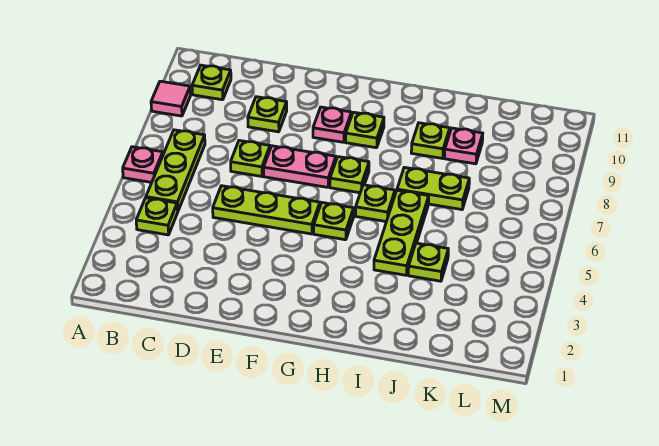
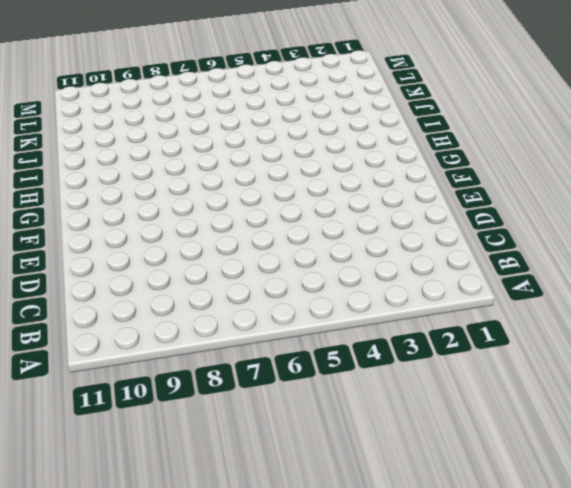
none -> pink plate A6 level 1
none -> pink tile A9 level 1
none -> lime plate B4 level 1

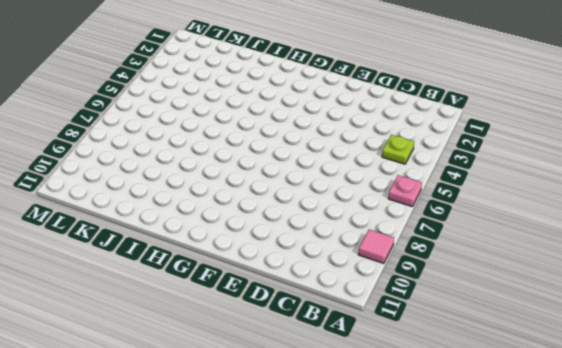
none -> lime plate B5:B7 level 1
none -> lime plate B10 level 1
none -> lime plate D5:F5 level 1

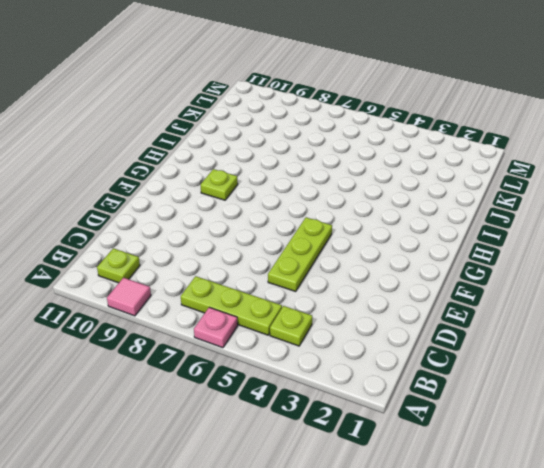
none -> lime plate D7 level 1
none -> lime plate D9 level 1
none -> pink plate E7:F7 level 1

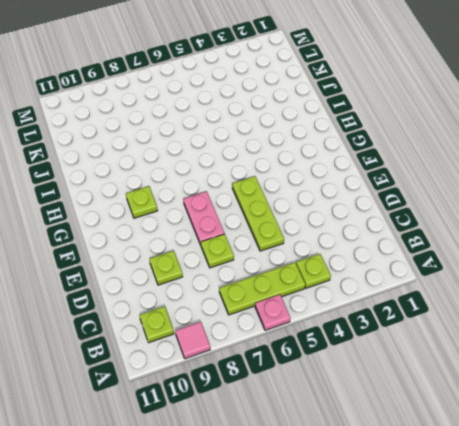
none -> pink plate F9 level 1
none -> lime plate G5 level 1
none -> lime plate G7 level 1

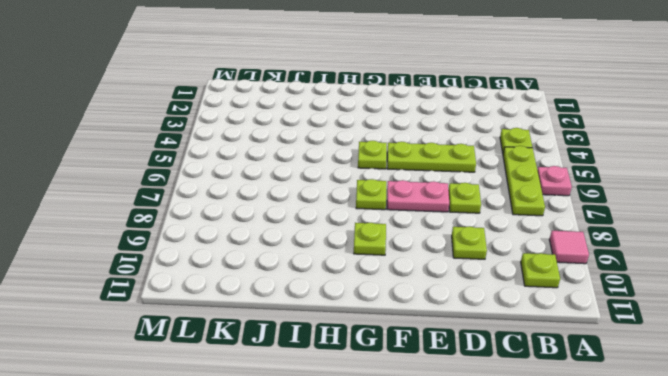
none -> pink plate F9 level 1
none -> lime plate H6 level 1
none -> lime plate I4:I6 level 1

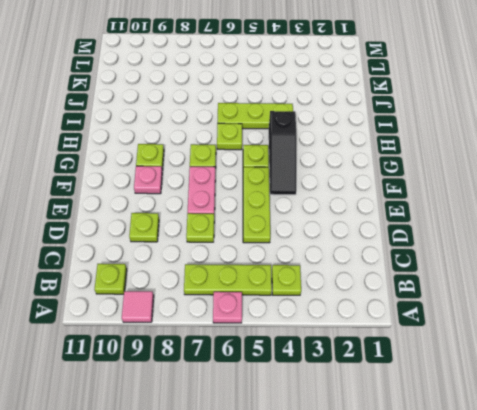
black slope F4:H4 level 1 top H -> none
none -> lime plate I7:J7 level 1
none -> lime plate I9 level 1
none -> lime plate J4 level 1

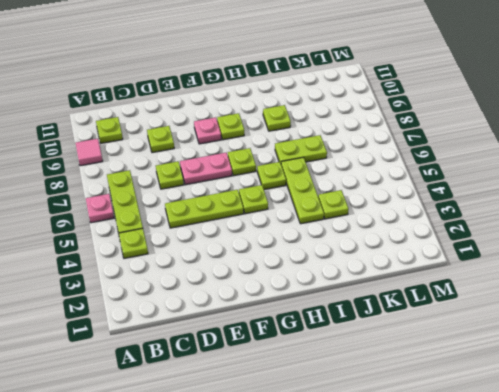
none -> pink plate J9 level 1

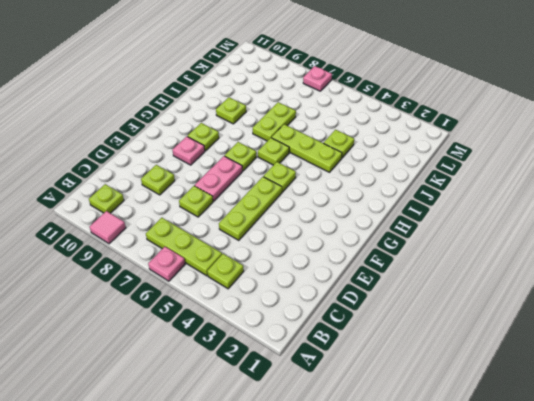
pink plate M7 level 1 -> pink plate J9 level 1

